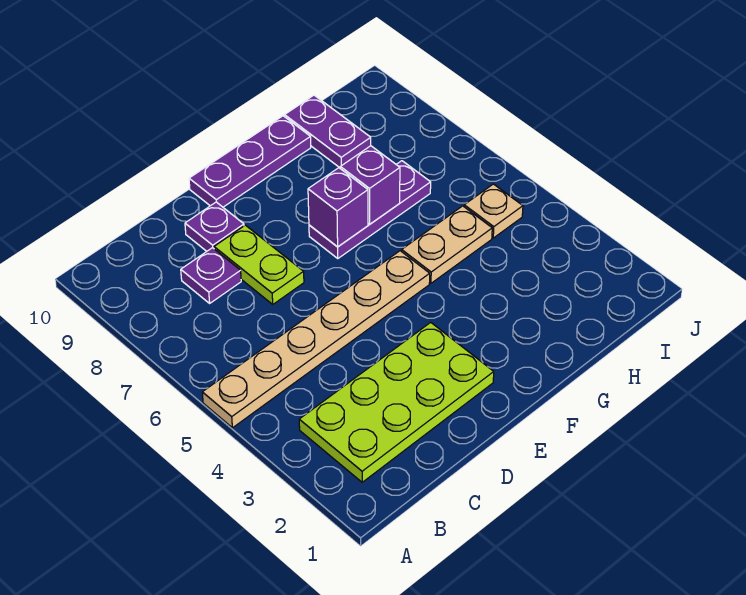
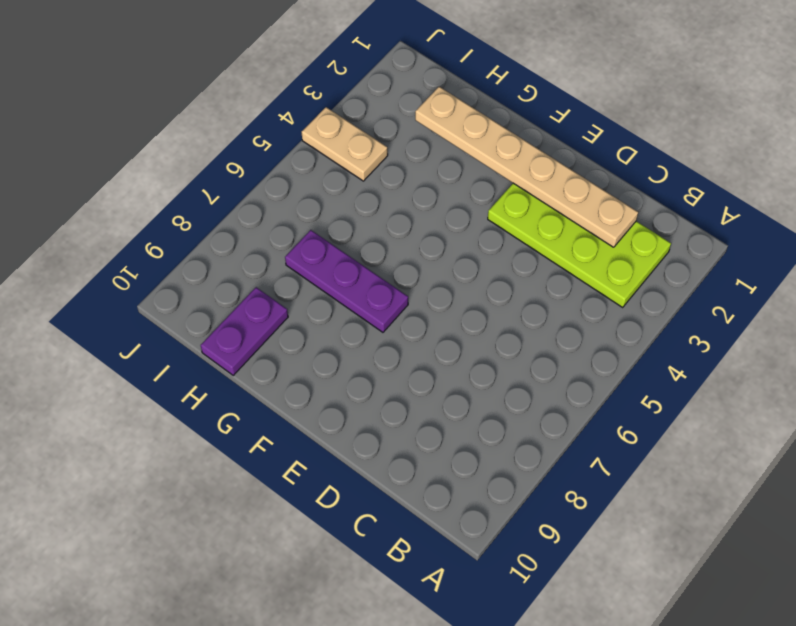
tan plate C2:H2 level 2 -> tan plate A5:F5 level 1
tan plate I4:J4 level 1 -> tan plate G5:H5 level 1
none -> purple plate C8 level 1
none -> lime plate D7:D8 level 1
none -> purple plate D9 level 1

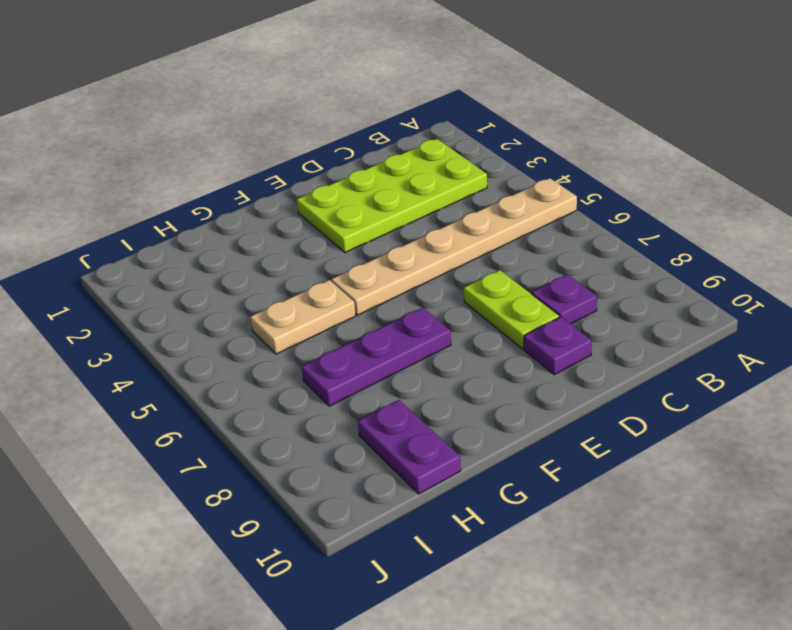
none -> purple plate E10:G10 level 1
none -> tan plate I5 level 1
none -> purple brick F7 level 2

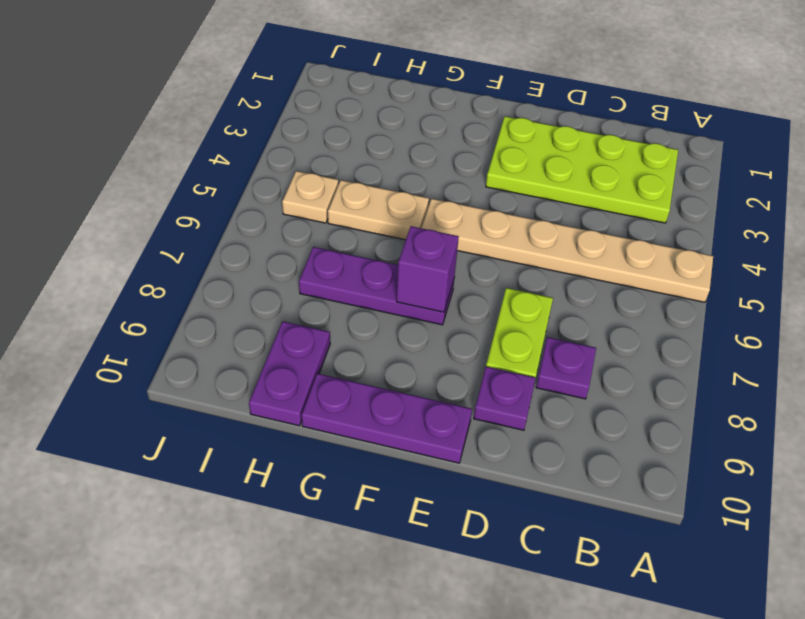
none -> purple brick G7 level 2

